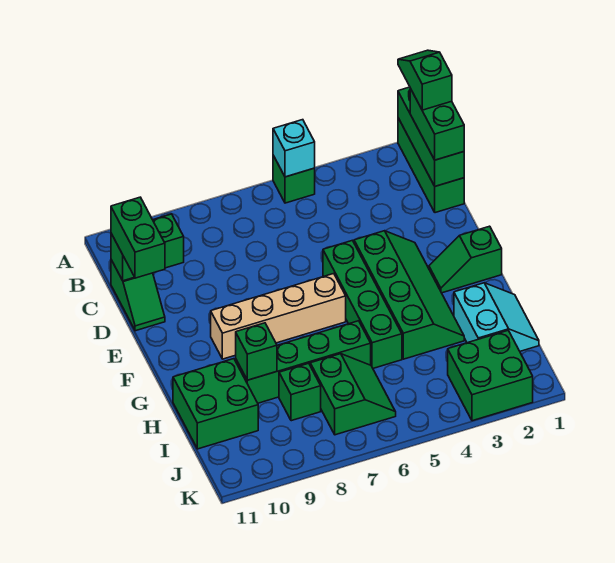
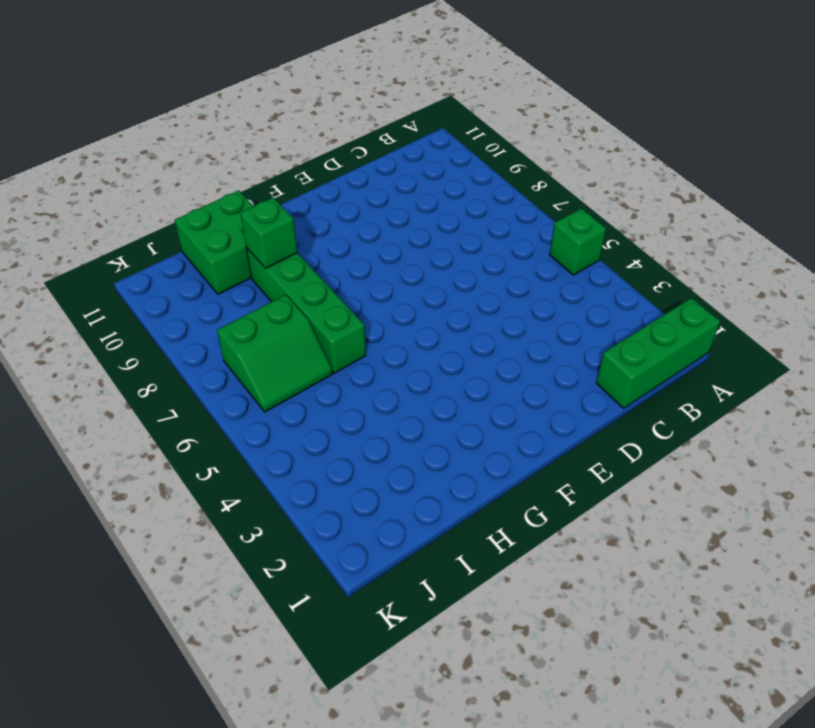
none -> green slope C11:D11 level 1 top C
none -> green slope E3:H4 level 1 top 4
none -> green brick E5:H5 level 1

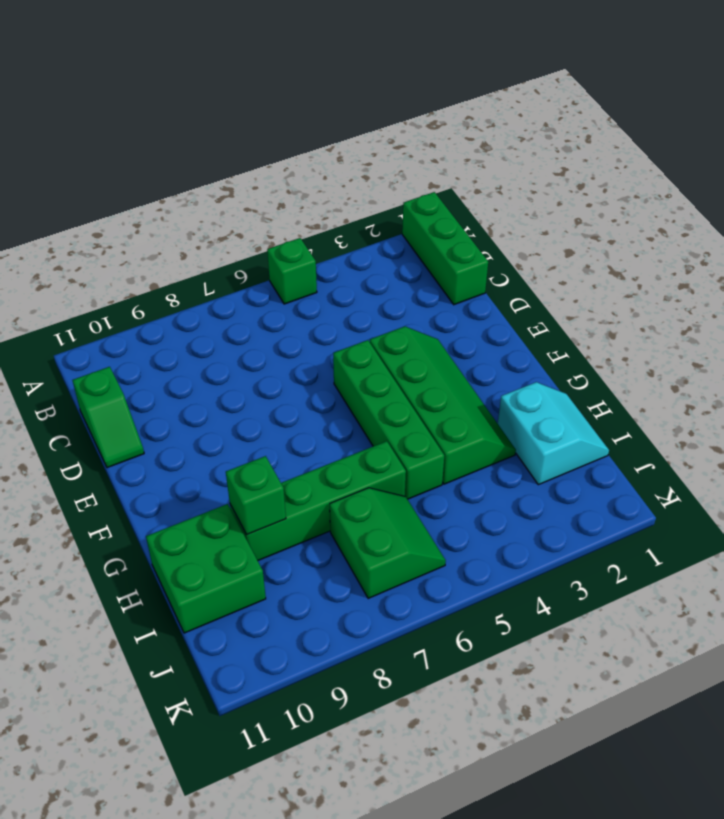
none -> green slope F1:F2 level 1 top 1
none -> tan brick F6:F9 level 1
none -> green brick I8 level 1

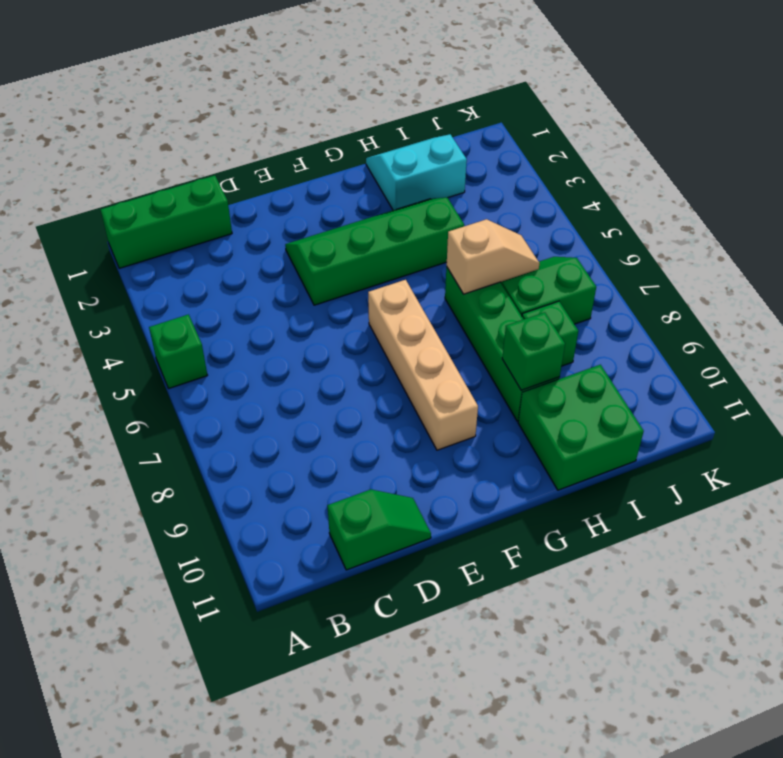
tan slope H6:I6 level 2 top H -> none
none -> green brick E5:H5 level 1
none -> green slope F1:F2 level 1 top 1
none -> green brick J2:K3 level 1

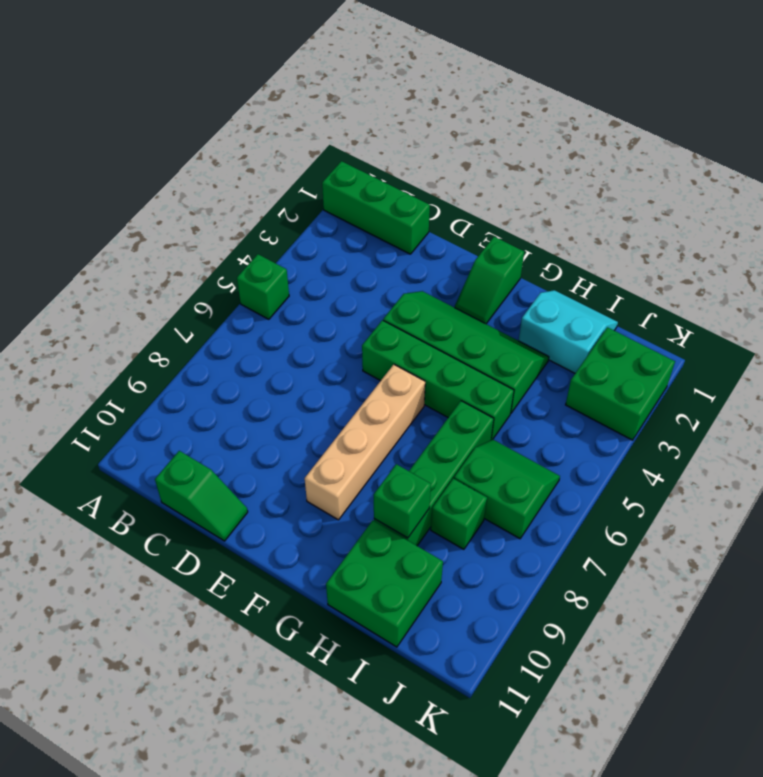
none -> green brick A1:C1 level 2
none -> cyan brick A5 level 2
none -> green brick C10:C11 level 2

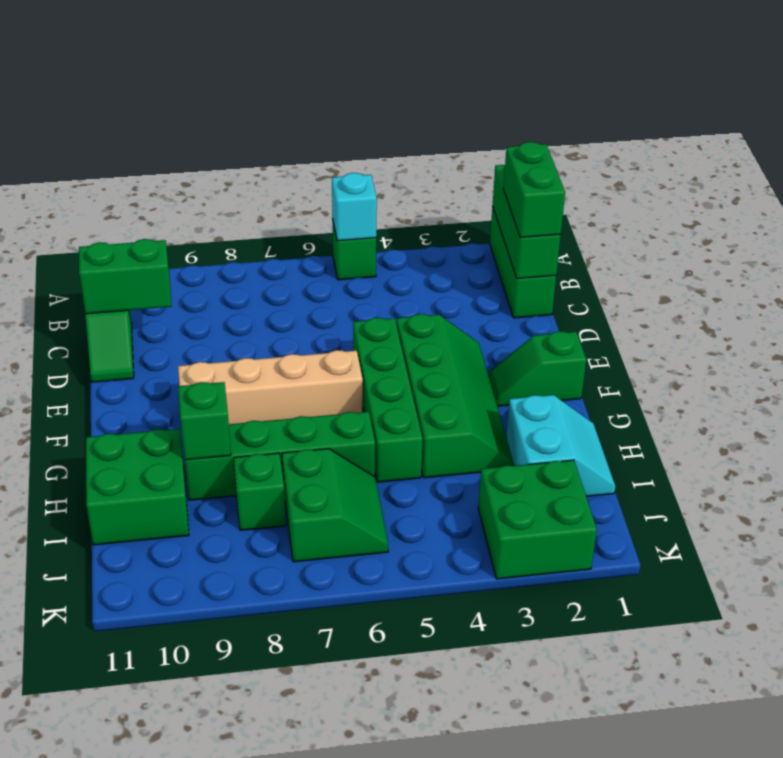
none -> green brick C11:D11 level 3
none -> green slope A1:B1 level 4 top B

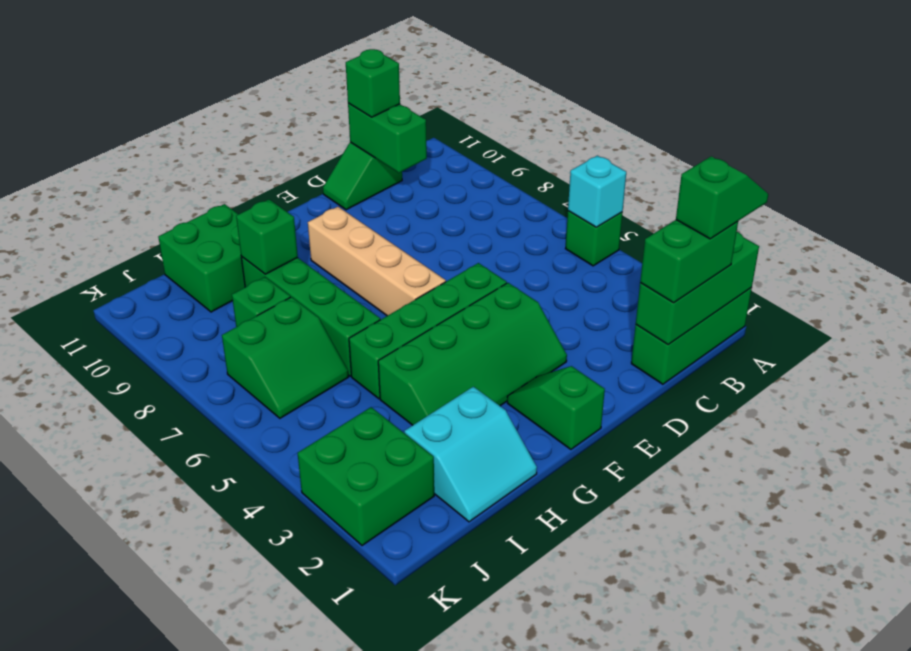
green brick C11 level 3 -> green brick C11:D11 level 3

